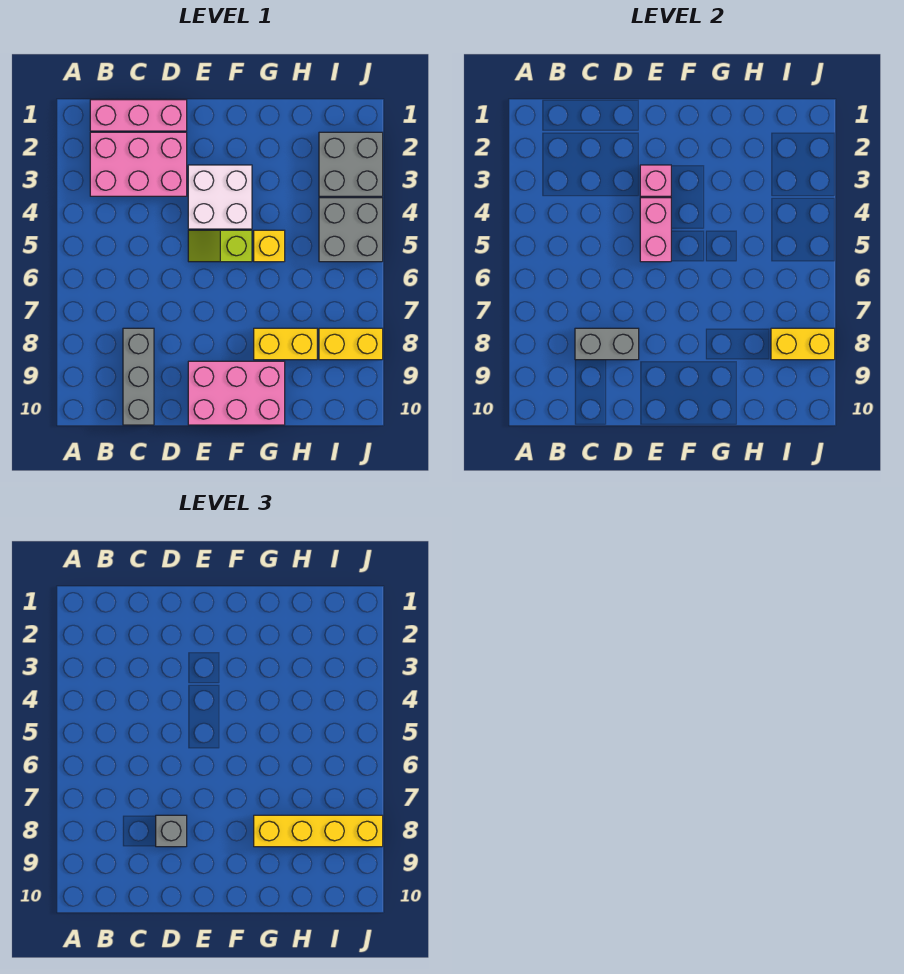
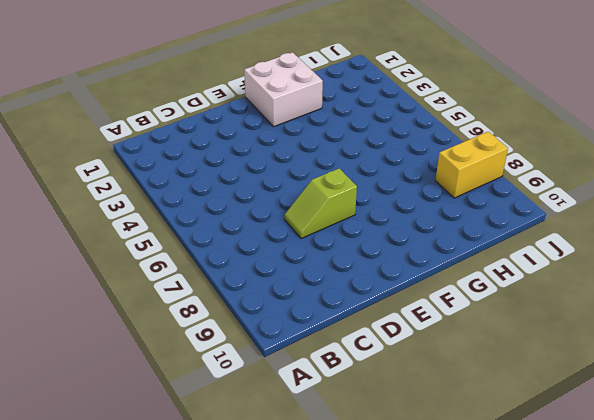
lime slope D7:E7 level 1 top E -> lime slope E5:F5 level 1 top F
white brick F1:G2 level 1 -> white brick E3:F4 level 1
none -> pink brick B1:D1 level 1
none -> pink brick B2:D3 level 1
none -> grey brick C8:C10 level 1

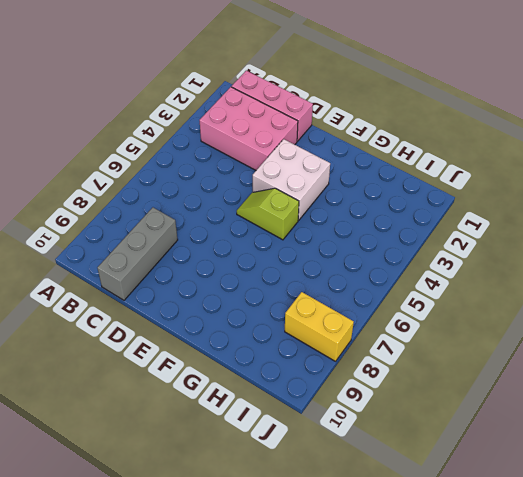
none -> pink brick E9:G10 level 1
none -> yellow brick G5 level 1
none -> yellow brick G8:H8 level 1

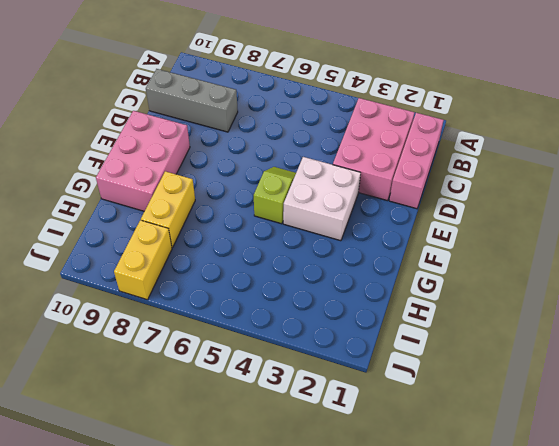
none -> yellow brick G5 level 1
none -> grey brick I2:J3 level 1
none -> grey brick I4:J5 level 1

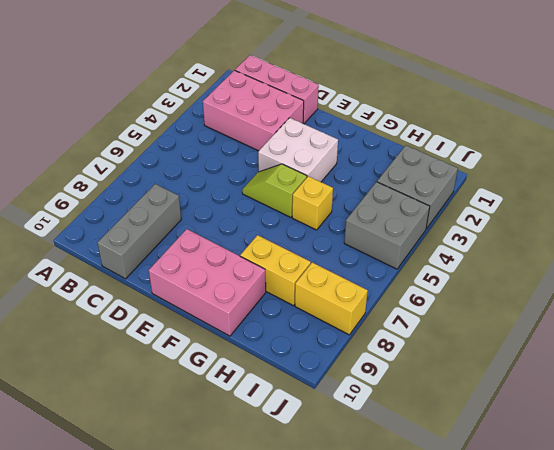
none -> grey brick C8:D8 level 2
none -> pink brick E3 level 2
none -> pink brick E4:E5 level 2

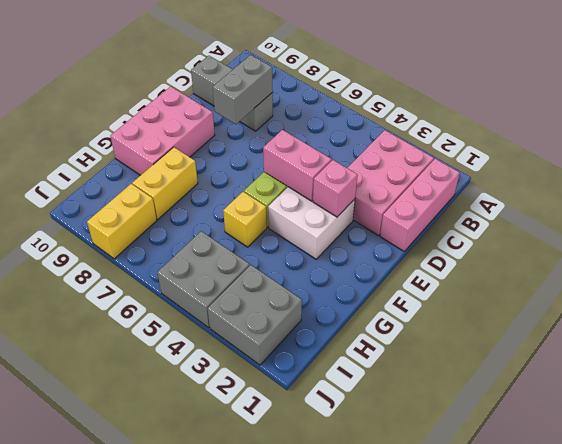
none -> yellow brick I8:J8 level 2
none -> grey brick D8 level 3
none -> yellow brick G8:J8 level 3

